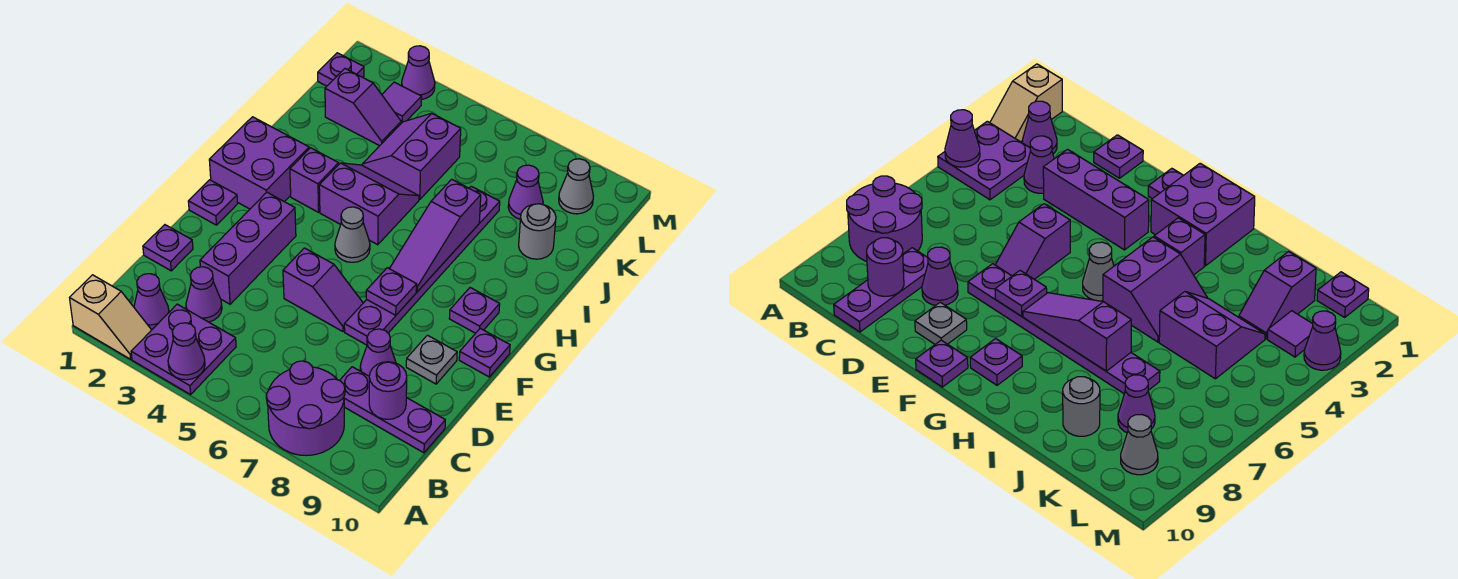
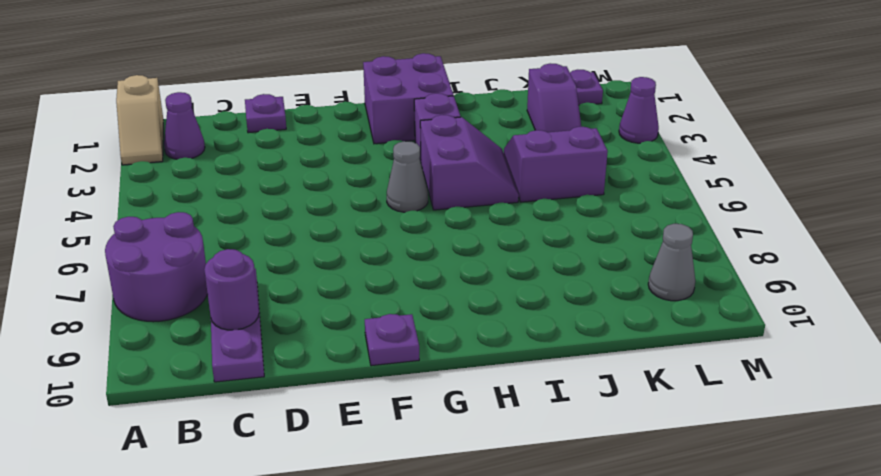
none -> purple plate A3:B4 level 1
none -> purple cone C3 level 1
none -> purple brick D3:F3 level 1
none -> purple cone D8 level 1

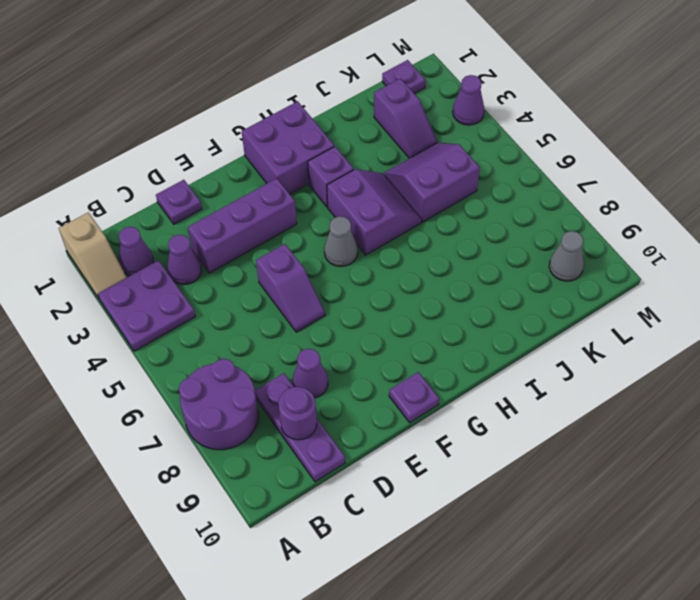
none -> purple plate E7:J7 level 1
none -> grey plate E9 level 1
none -> purple plate F1 level 1
none -> purple plate G9 level 1

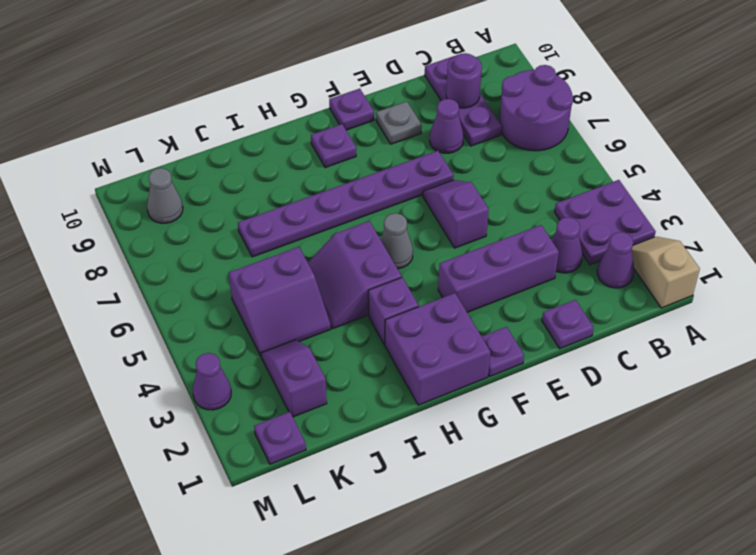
none -> grey round brick J9 level 1
none -> purple cone K8 level 1
none -> purple tile L3 level 1
none -> purple cone A4 level 2

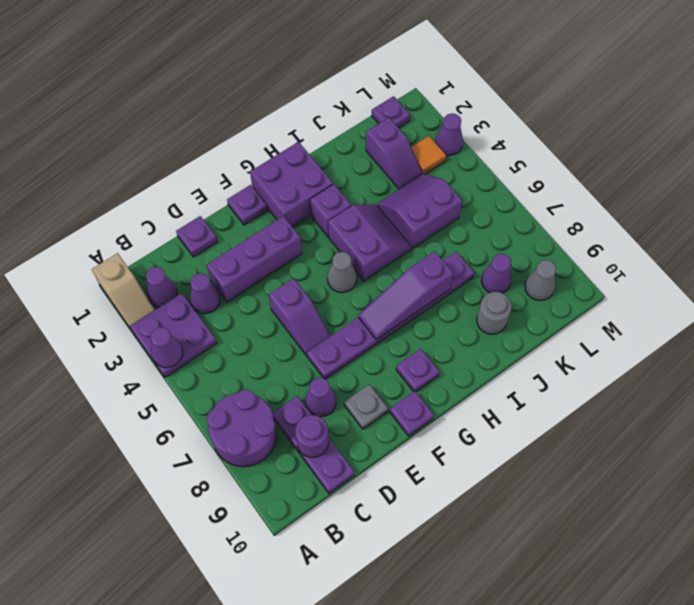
orange tile L3 level 1 -> purple tile L3 level 1
none -> purple plate F7 level 2

